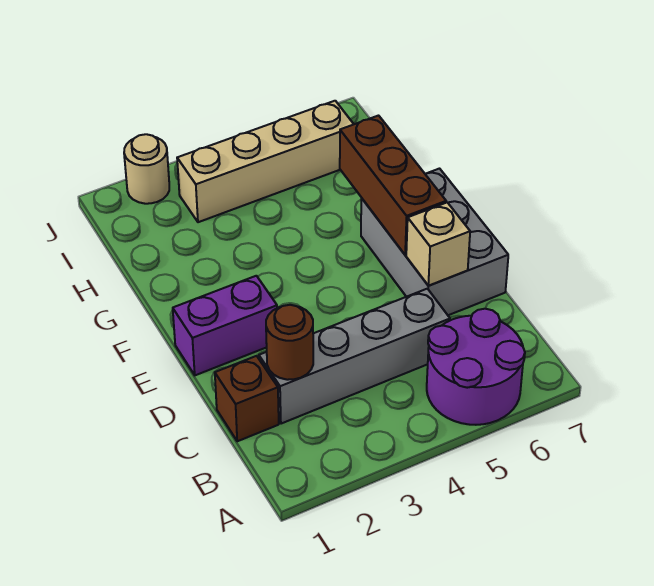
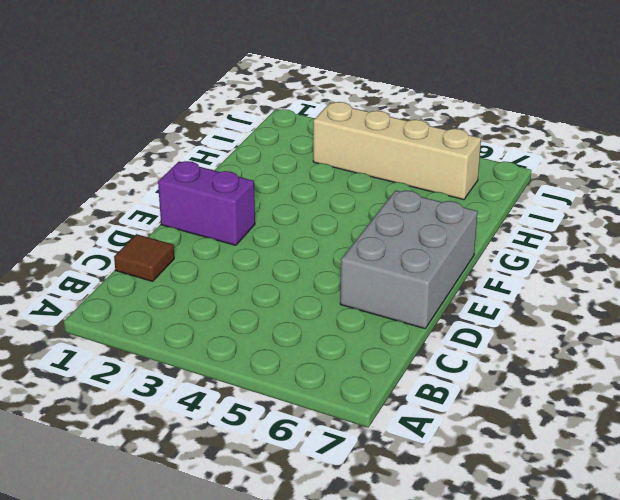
brown tile C1 level 1 -> brown brick C1 level 1
none -> purple round brick A5:B6 level 1
none -> grey brick C2:C5 level 1

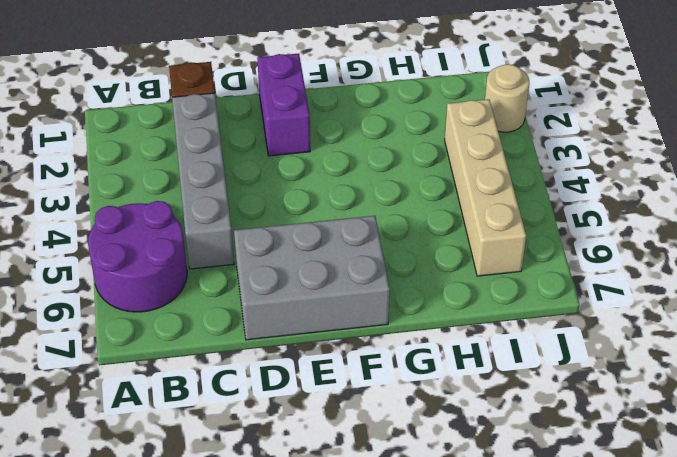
none -> brown round brick C2 level 2
none -> tan brick D6 level 2

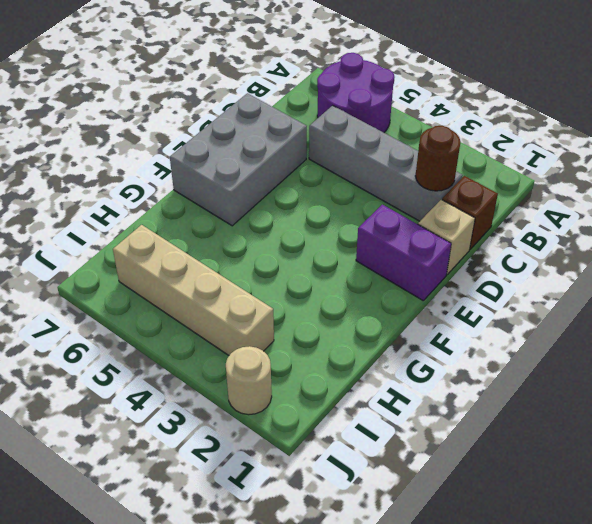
tan brick D1 level 1 -> tan brick D6 level 2
none -> brown brick E6:G6 level 2

